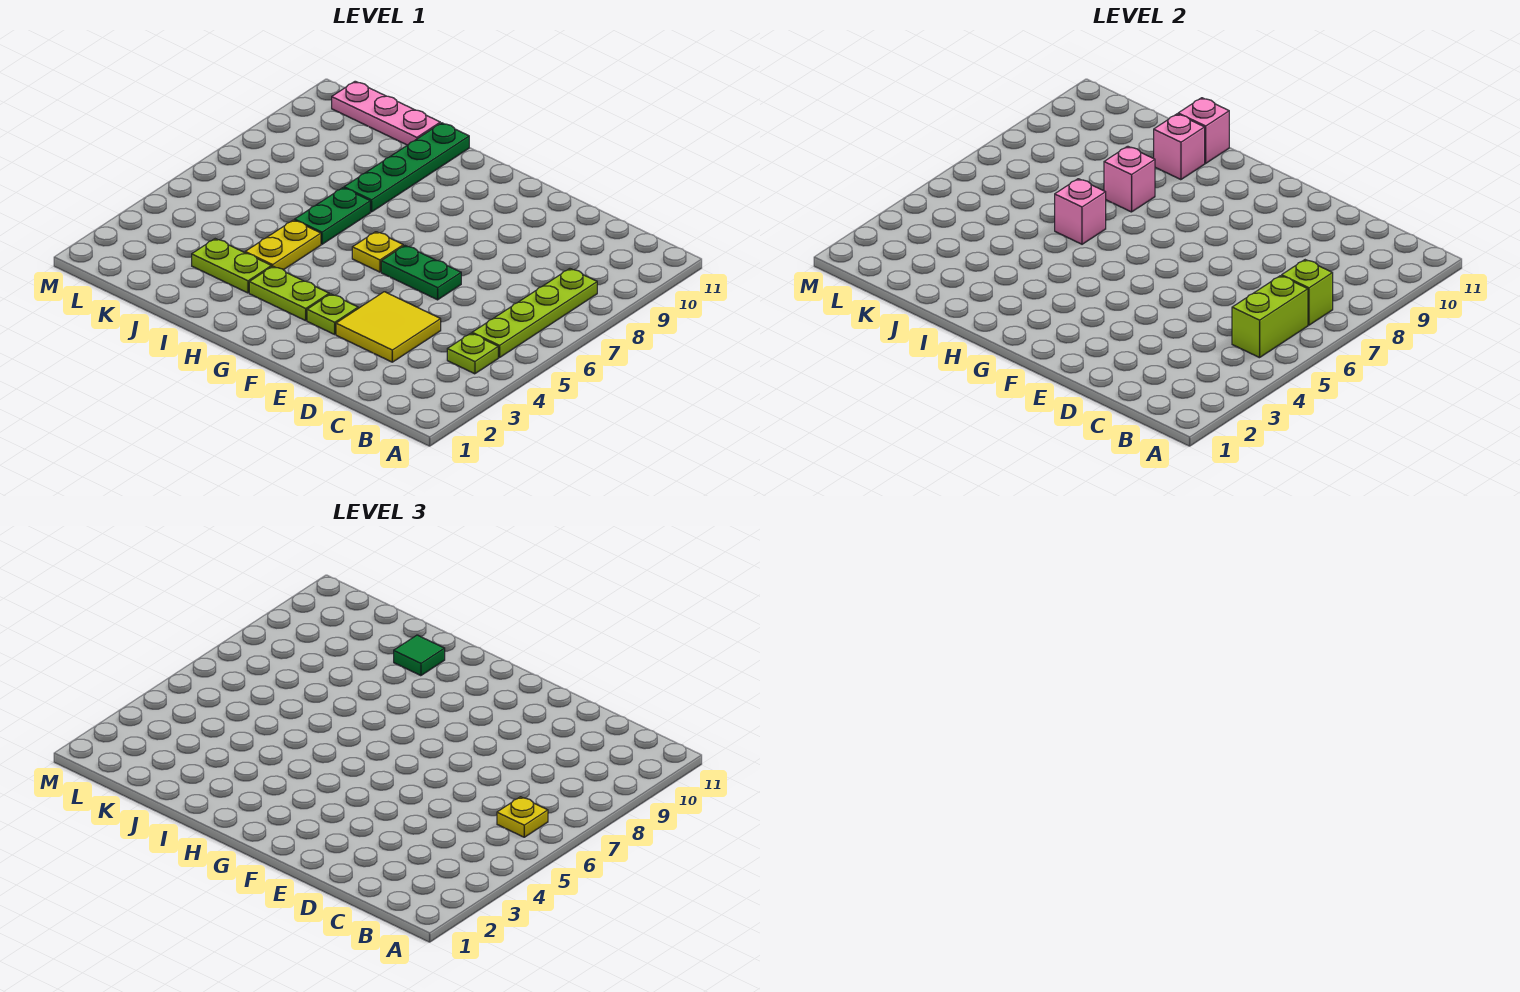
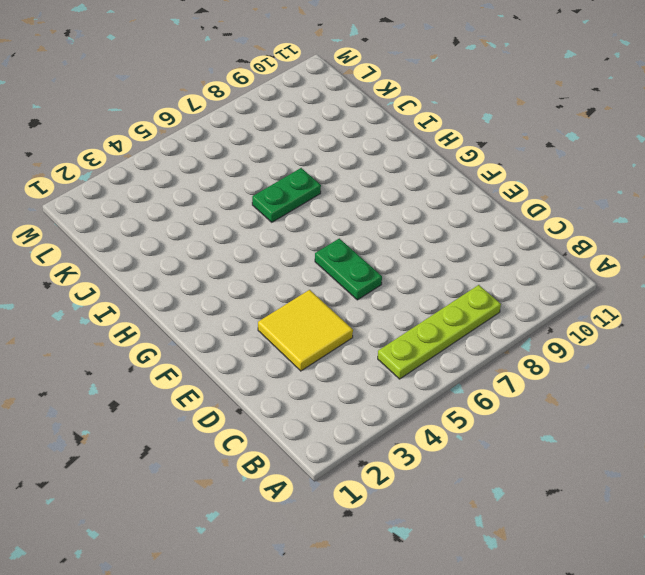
none -> lime plate B4 level 1
none -> lime plate F3 level 1
none -> lime plate G3:H3 level 1

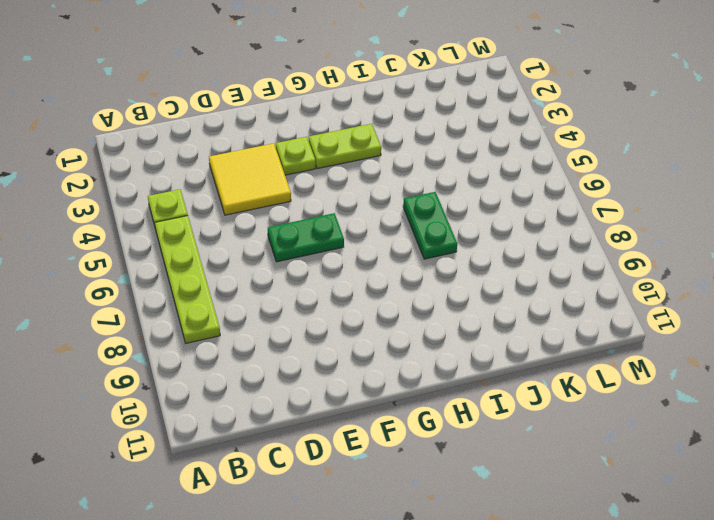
none -> yellow plate G6 level 1
none -> lime plate I3:J3 level 1
none -> yellow plate I4:I5 level 1

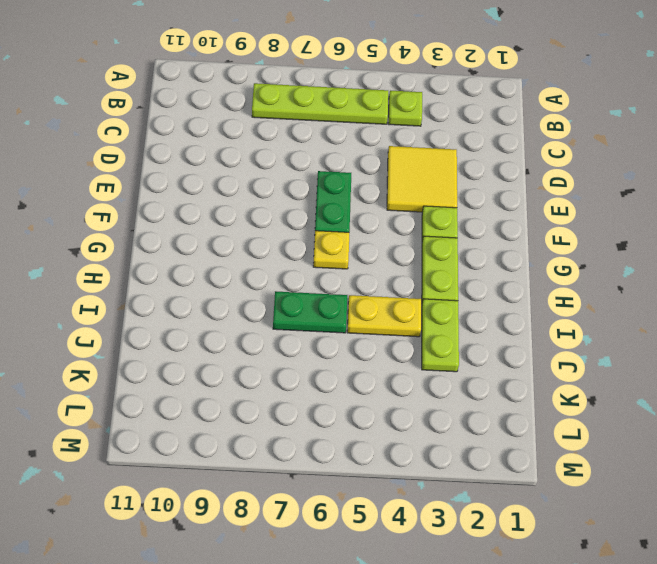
none -> green plate I8:I11 level 1
none -> pink plate J11:L11 level 1
none -> lime brick B5:B6 level 2

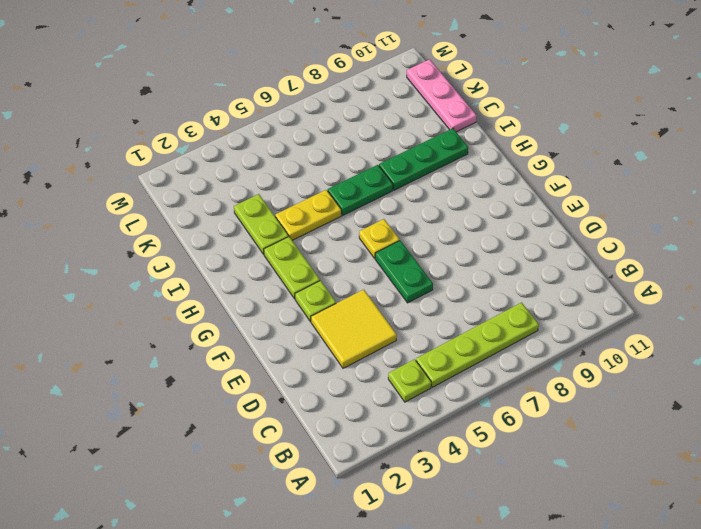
green plate I8:I10 level 1 -> green plate I8:I11 level 1
none -> lime brick B5:B6 level 2
none -> lime brick B7 level 2
none -> pink brick I6 level 2

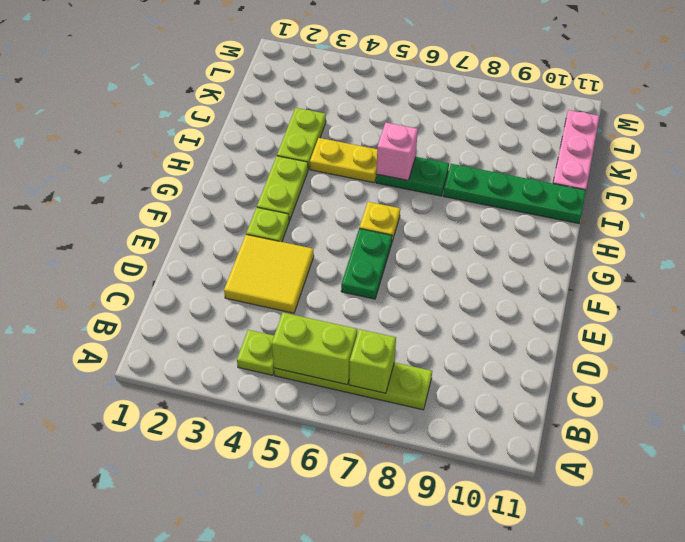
none -> pink brick I8 level 2
none -> pink brick I10 level 2
none -> pink brick I11 level 2

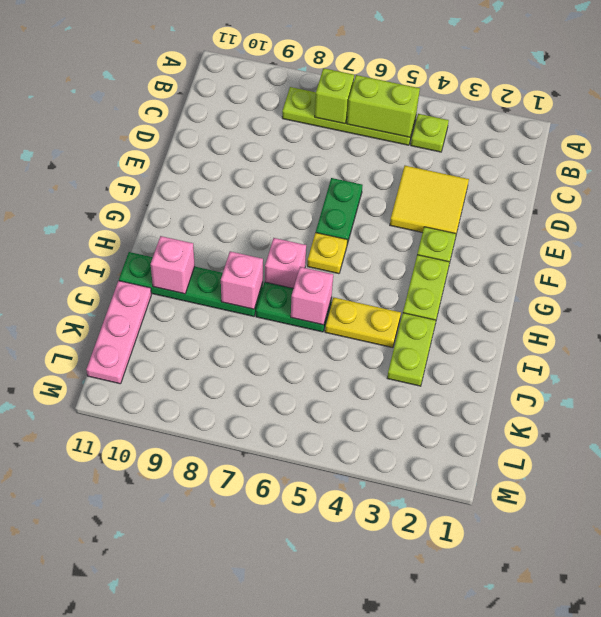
pink brick H7 level 1 -> pink brick I11 level 2
none -> yellow plate B6 level 3
none -> green tile I10 level 3

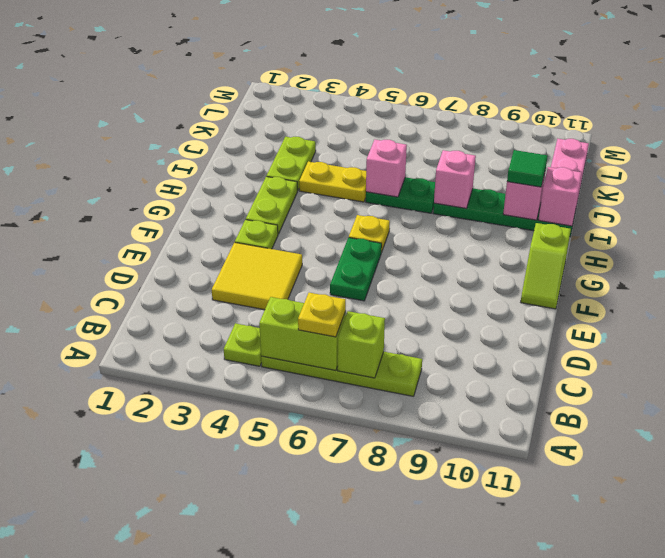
lime slope F11:G11 level 1 top G -> none

